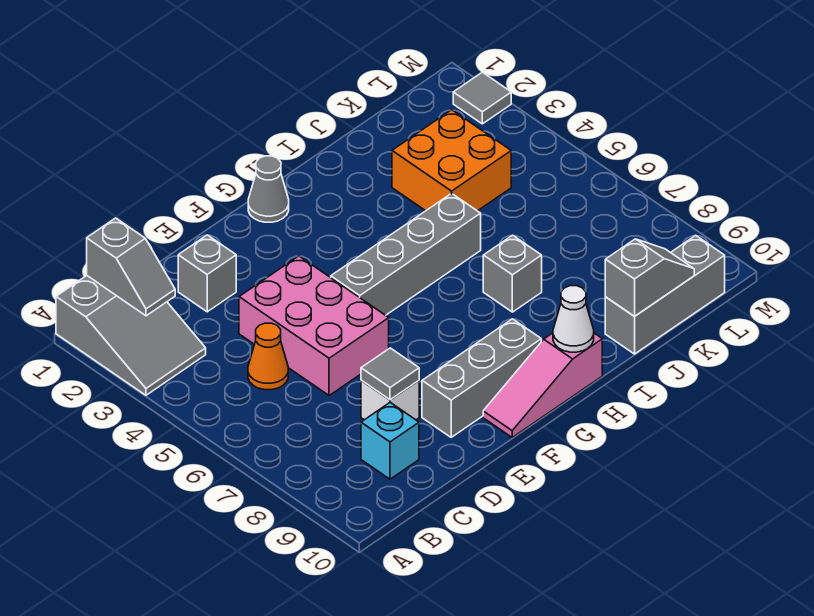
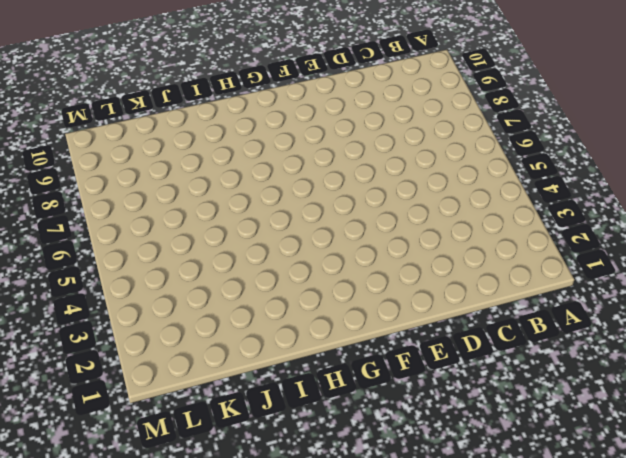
none -> grey slope A1:B3 level 1 top 1
none -> orange cone C5 level 1
none -> cyan brick C9 level 1

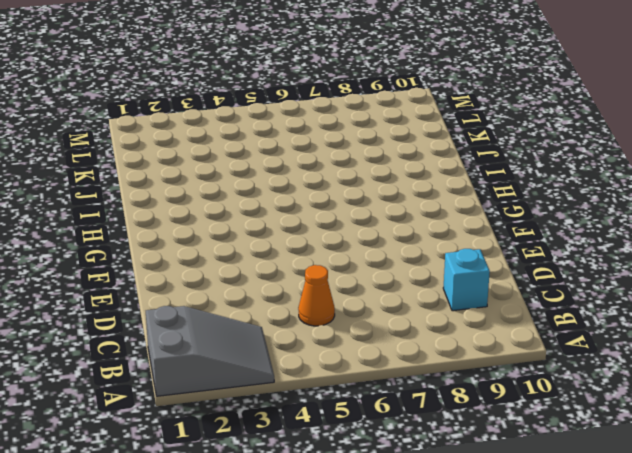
none -> grey brick D2 level 1
none -> pink brick D4:E6 level 1
none -> white brick D8 level 1

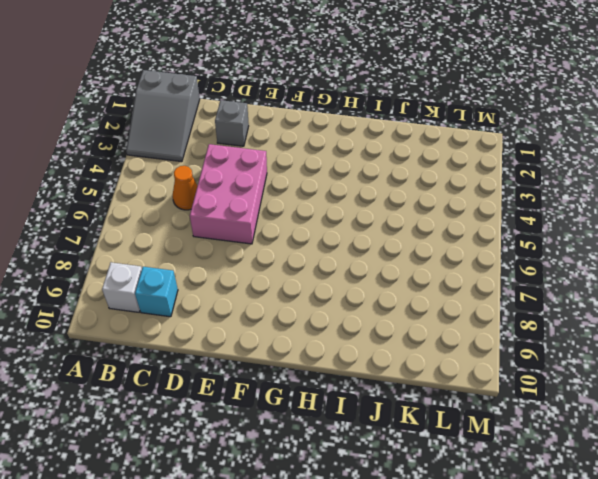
white brick B9 level 1 -> white brick D8 level 1
none -> grey brick E9:G9 level 1
none -> grey brick F5:I5 level 1
none -> pink slope F10:H10 level 1 top H

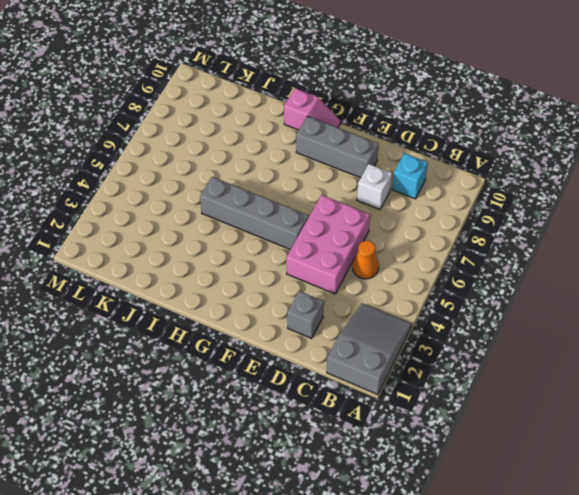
pink slope G10:H10 level 1 top H -> pink slope F10:H10 level 1 top H
none -> grey cone G1 level 1
none -> grey brick I7 level 1
none -> orange brick J3:K4 level 1

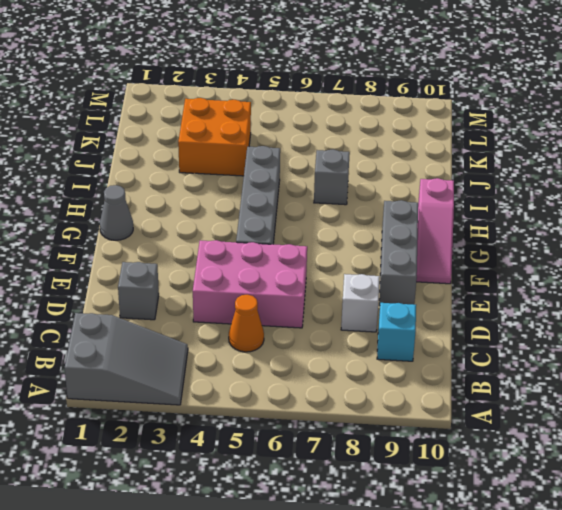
none -> grey brick J10:L10 level 1
none -> grey tile M2 level 1
none -> grey slope B1:B2 level 2 top 1

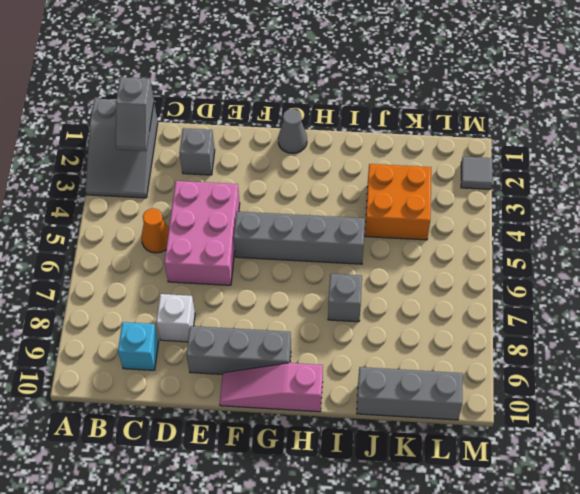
none -> grey tile D8 level 2
none -> white cone H10 level 2
none -> grey slope J10:K10 level 2 top J

